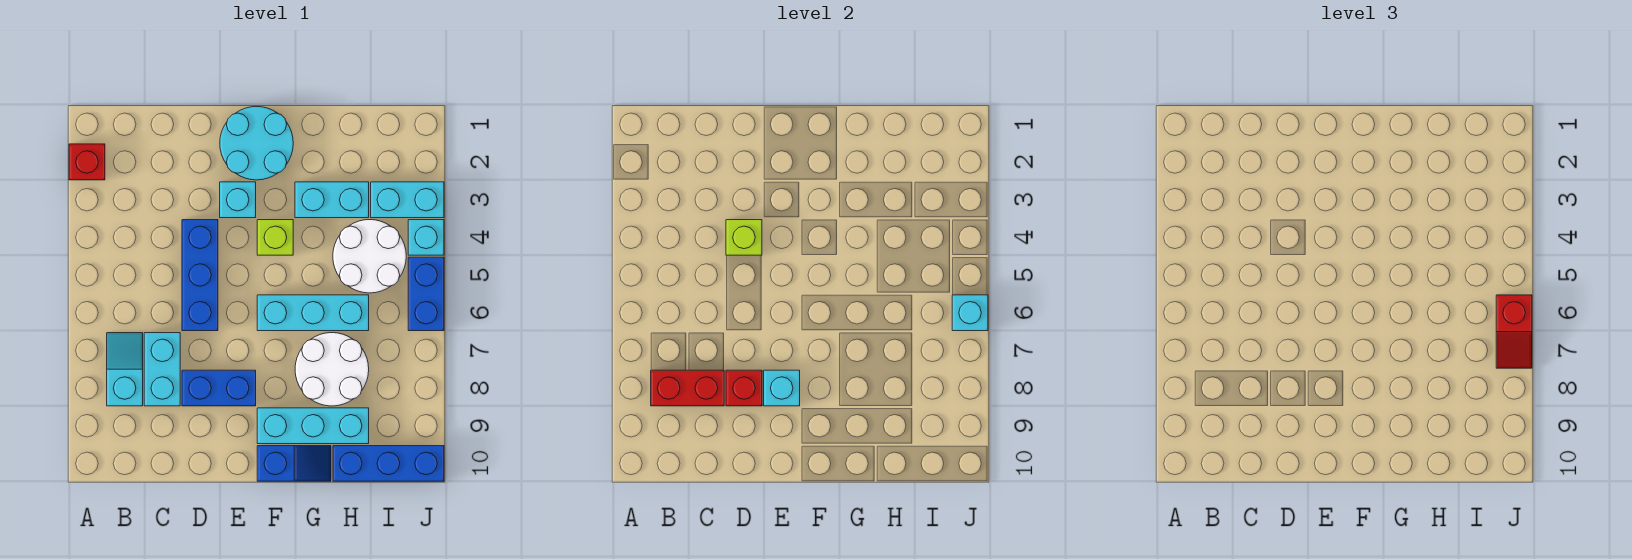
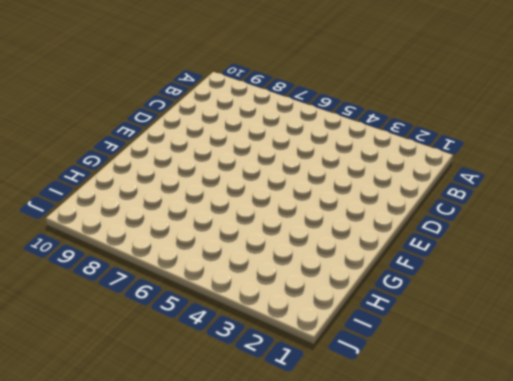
none -> red brick A2 level 1
none -> cyan slope B7:B8 level 1 top 8
none -> cyan brick C7:C8 level 1

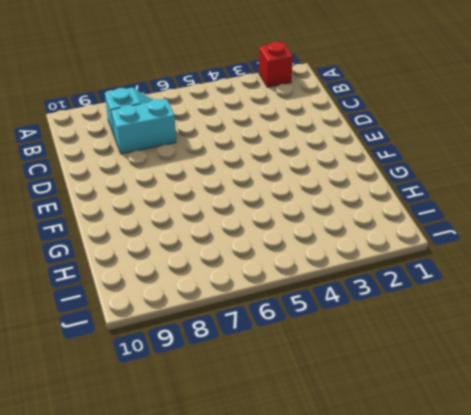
none -> blue brick D4:D6 level 1
none -> blue brick D8:E8 level 1
none -> cyan round brick E1:F2 level 1

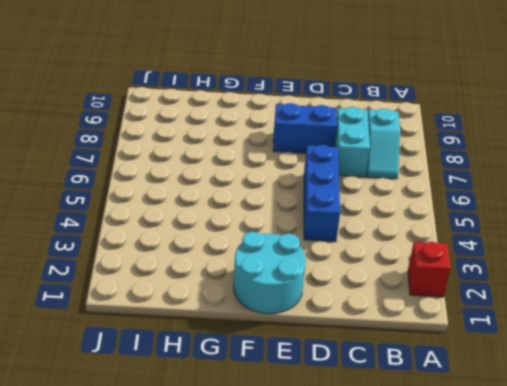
none -> cyan brick E3 level 1
none -> lime brick F4 level 1
none -> cyan brick F6:H6 level 1

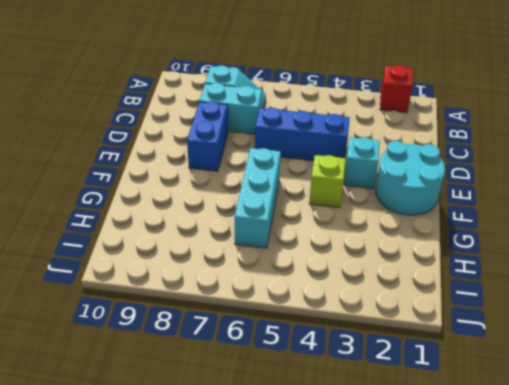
none -> cyan brick F9:H9 level 1
none -> blue slope F10:G10 level 1 top F
none -> cyan brick G3:H3 level 1

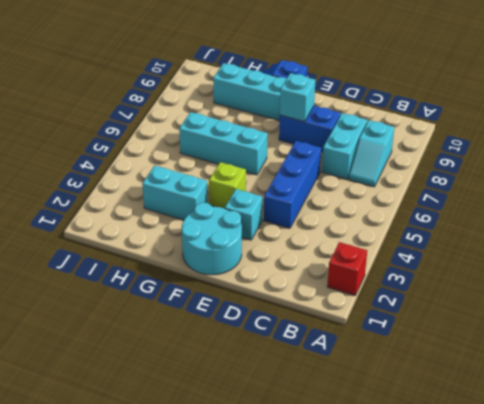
none -> white round brick G7:H8 level 1
none -> white round brick H4:I5 level 1
none -> blue brick H10:J10 level 1

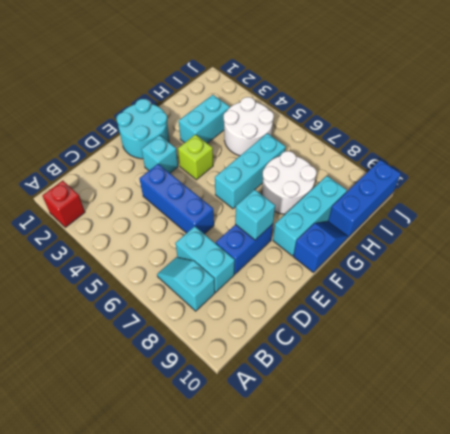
none -> cyan brick I3:J3 level 1
none -> cyan brick J4 level 1
none -> blue brick J5:J6 level 1

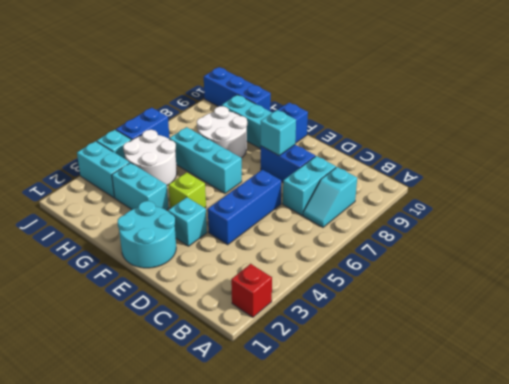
none -> red brick B8:C8 level 2
none -> lime brick D4 level 2
none -> red brick D8 level 2

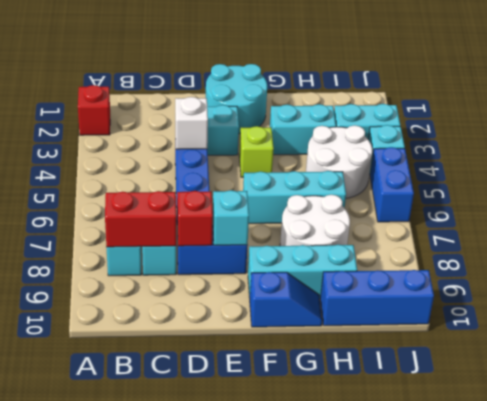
white brick D4 level 2 -> lime brick D4 level 2
none -> cyan brick J6 level 2
none -> red slope J6:J7 level 3 top 6

